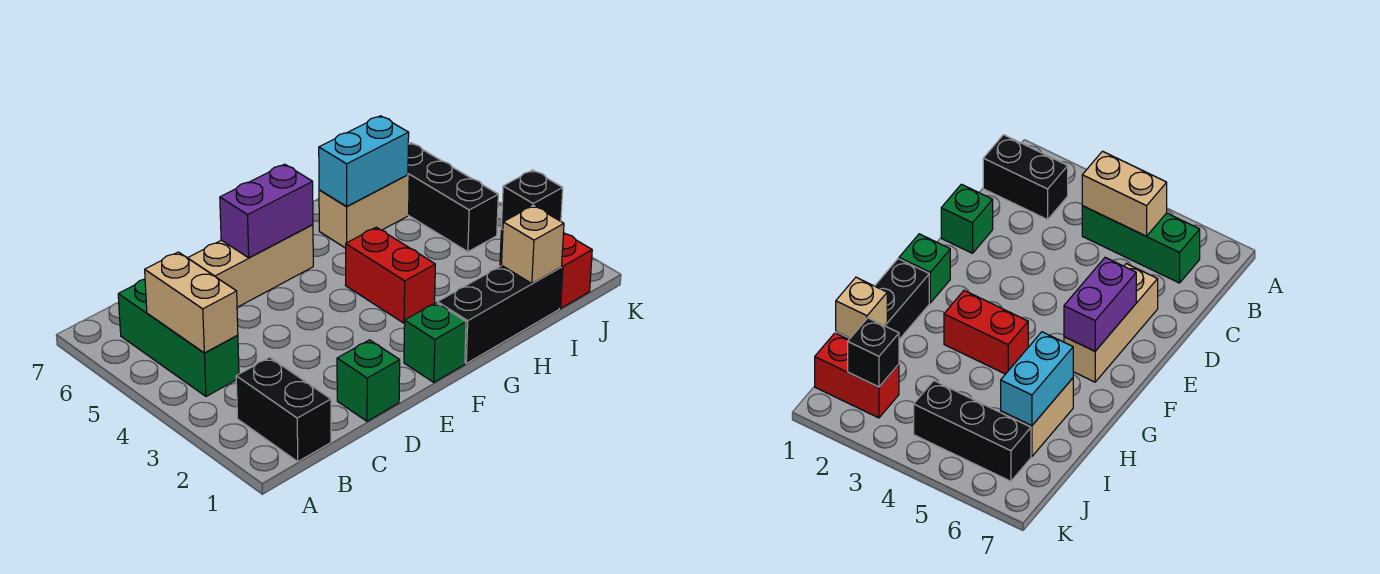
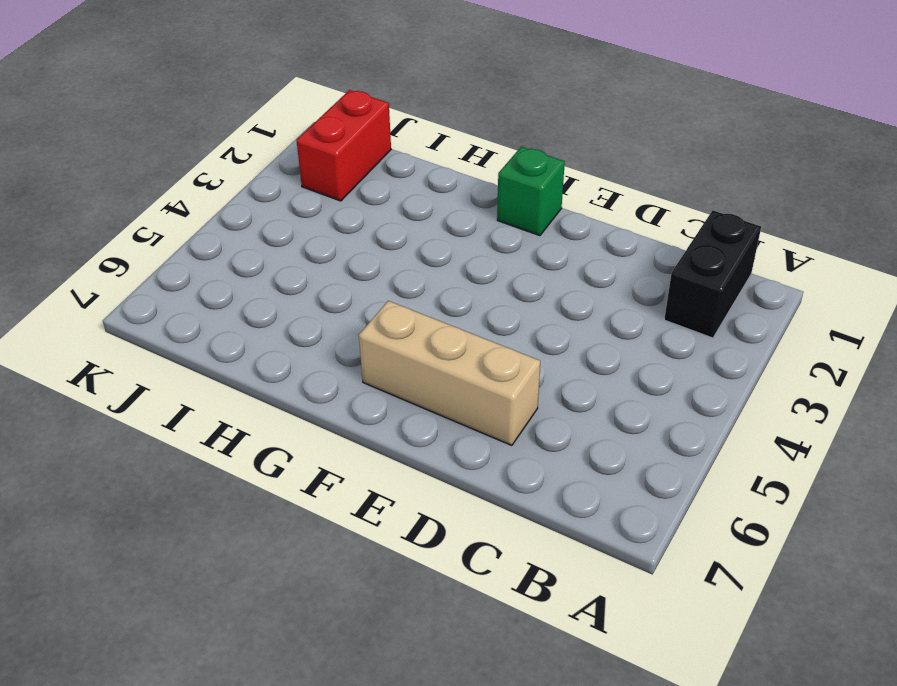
none -> green brick B4:B6 level 1
none -> green brick D1 level 1
none -> black brick G1:I1 level 1

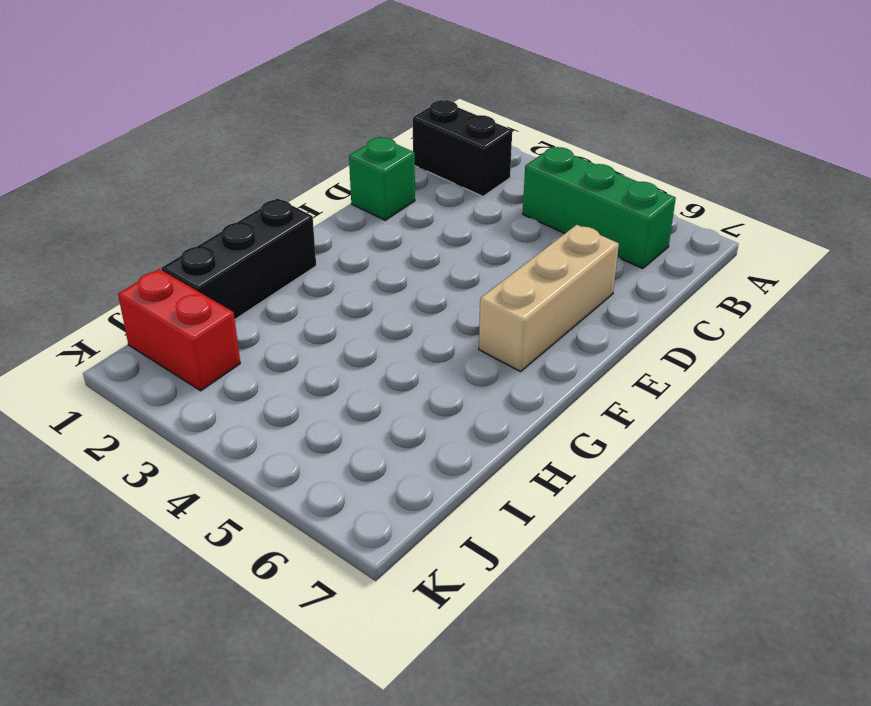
none -> green brick F1 level 1
none -> red brick G3:G4 level 1
none -> tan brick H6:I6 level 1

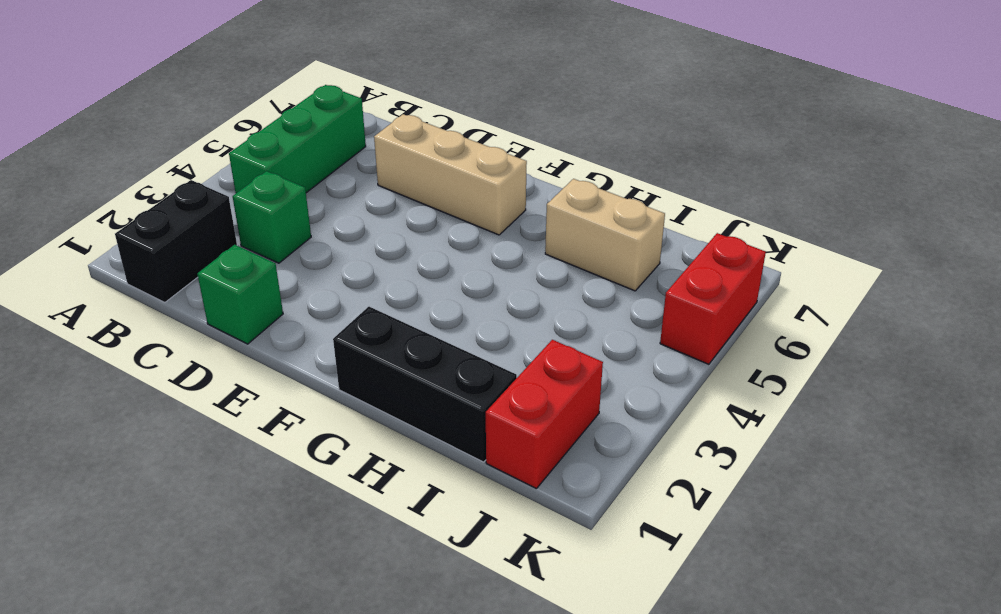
green brick C3 level 1 -> green brick F1 level 1
red brick K5:K6 level 1 -> red brick G3:G4 level 1
none -> black brick J4:J6 level 1
none -> tan brick B4:B5 level 2
none -> purple brick E6:F6 level 2

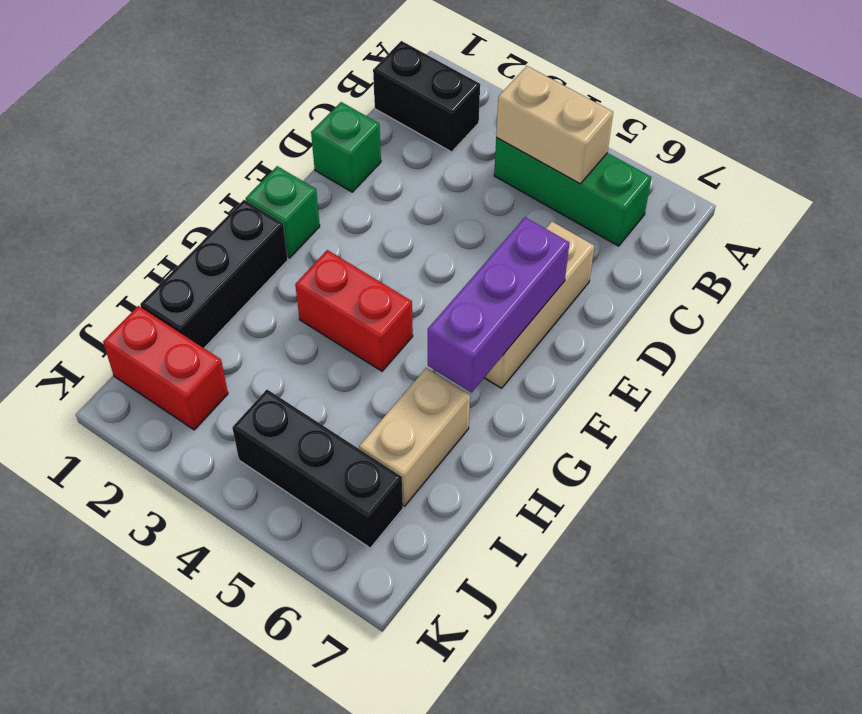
purple brick E6:G6 level 2 -> purple brick E6:F6 level 2
none -> cyan brick H6:I6 level 2
none -> tan brick I1 level 2
none -> black brick J2 level 2

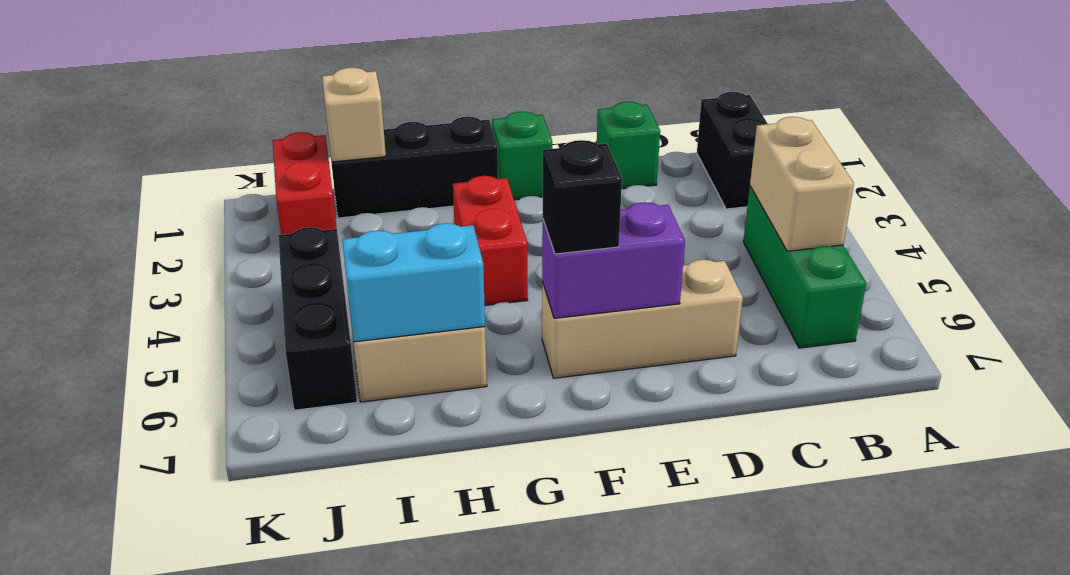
black brick F6 level 3 -> black brick J2 level 2

